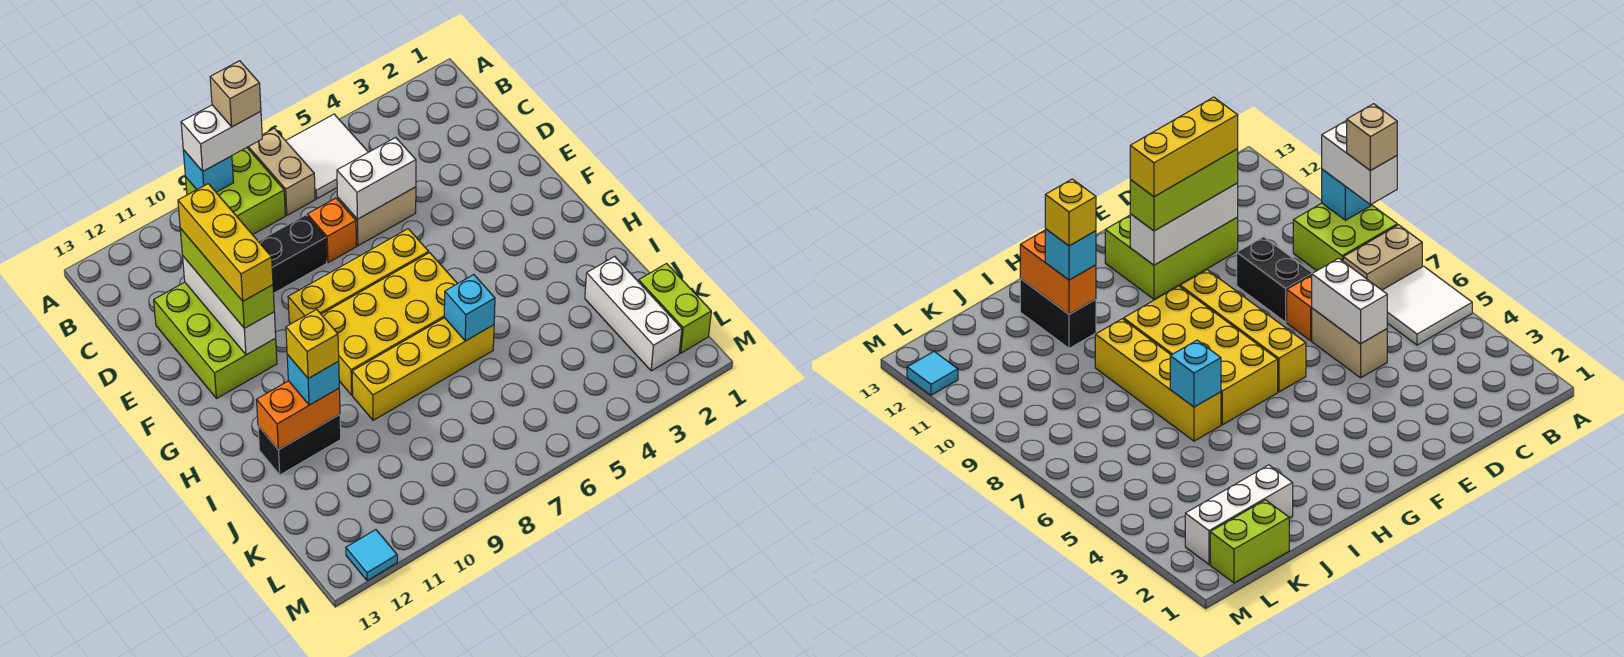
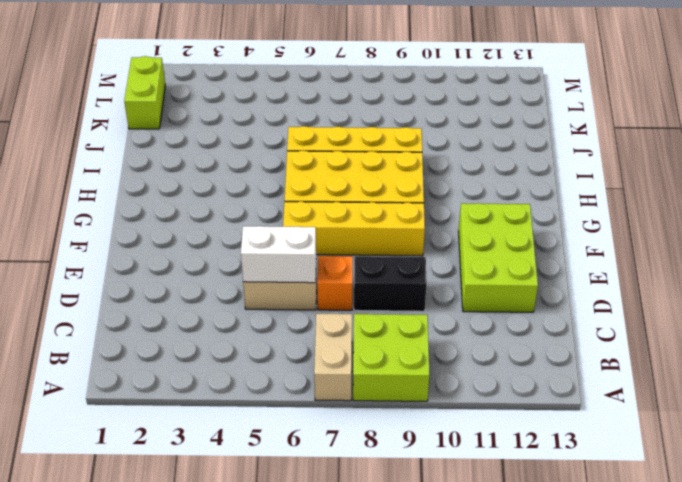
none -> white tile A5:B6 level 1
none -> black brick I11:I12 level 1
none -> white brick J2:L2 level 1

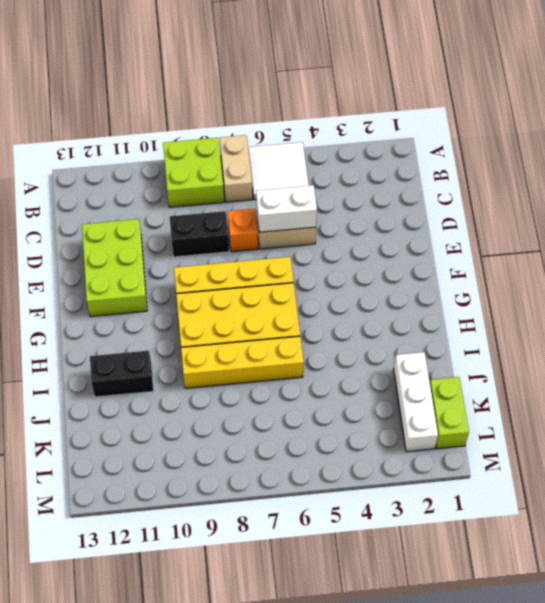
none -> cyan tile M12 level 1
none -> cyan brick A9 level 2
none -> white brick D11:F11 level 2

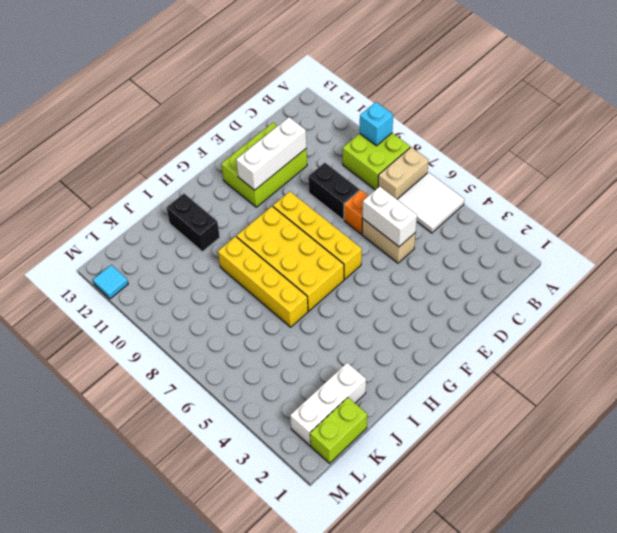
none -> cyan brick I6 level 2
none -> orange brick I11:I12 level 2
none -> white brick A8:A9 level 3

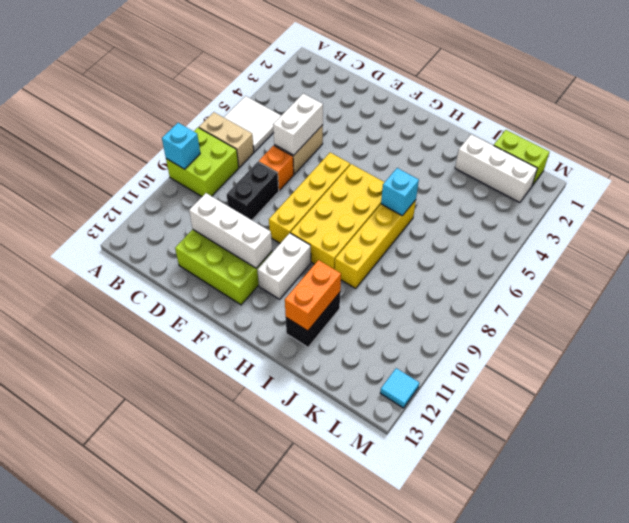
white brick G10:G11 level 1 -> white brick A8:A9 level 3
none -> lime brick D11:F11 level 3
none -> cyan brick I11 level 3
none -> tan brick A8 level 4

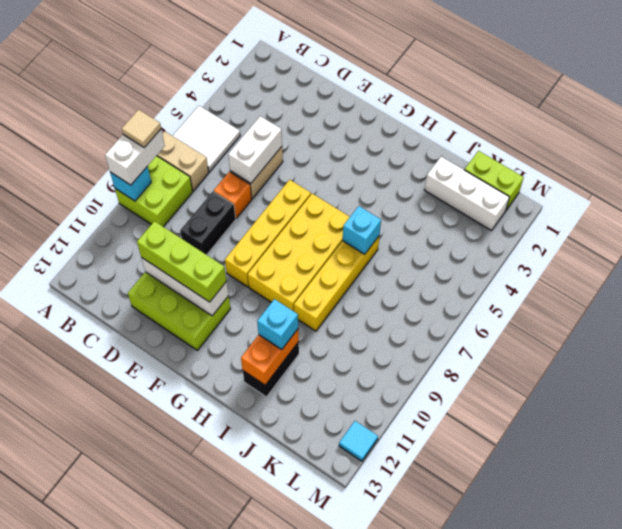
tan tile A8 level 4 -> tan brick A8 level 4
none -> yellow brick D11:F11 level 4
none -> yellow brick I11 level 4

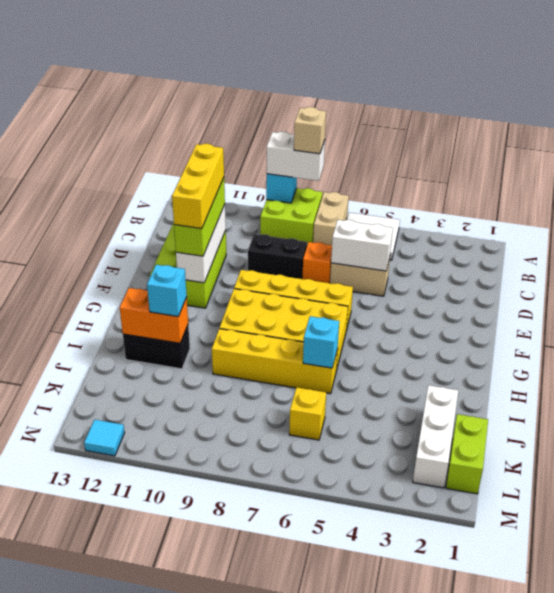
yellow brick K6 level 1 -> yellow brick I11 level 4

